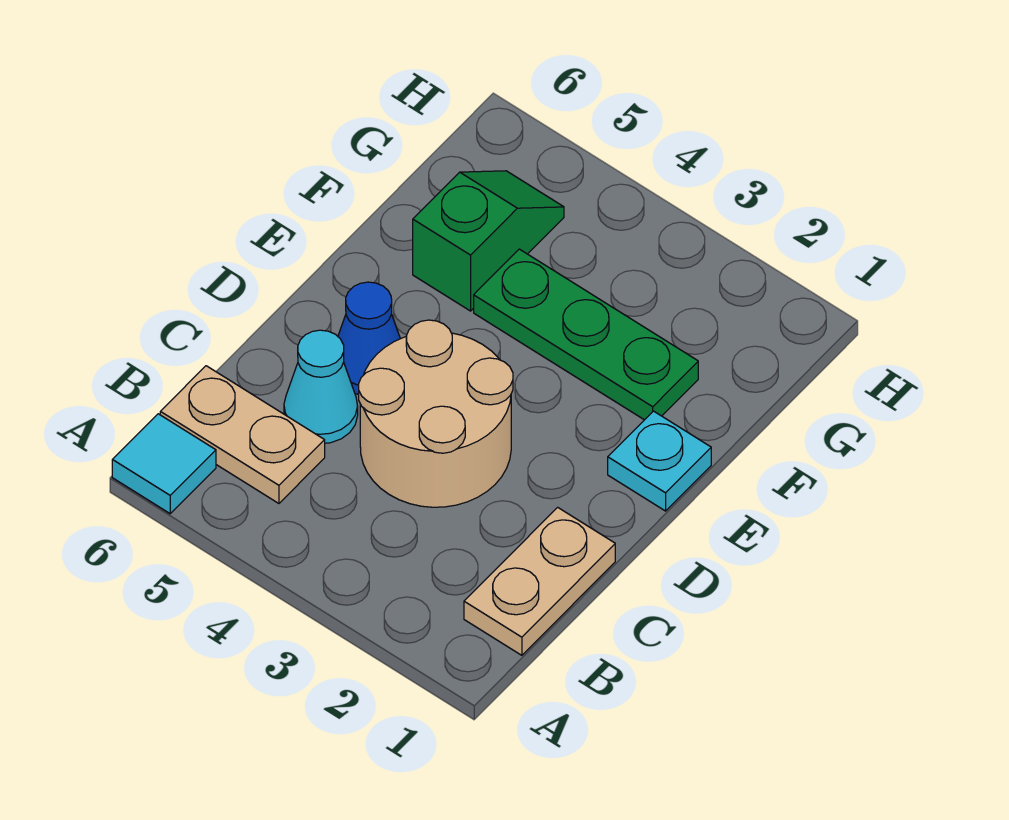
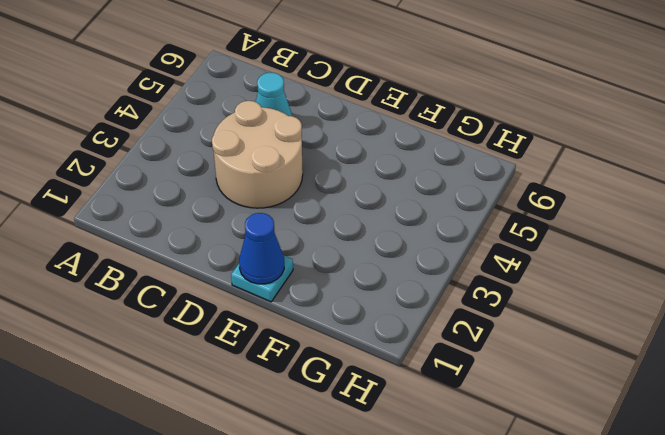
blue cone E1 level 2 -> blue cone D5 level 1
none -> cyan tile A6 level 1
none -> tan plate B1:C1 level 1

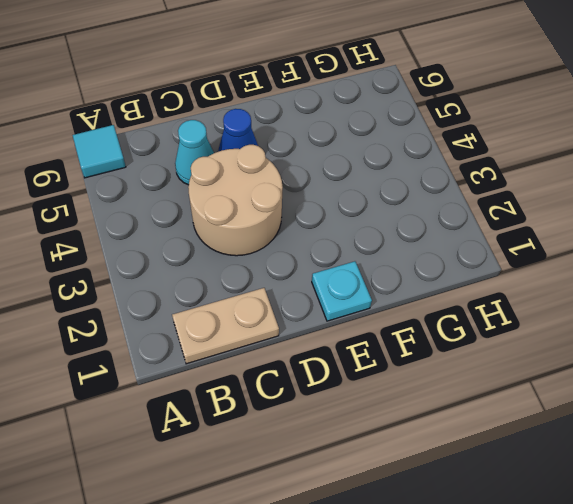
none -> tan plate B5:B6 level 1
none -> green plate F2:F4 level 1

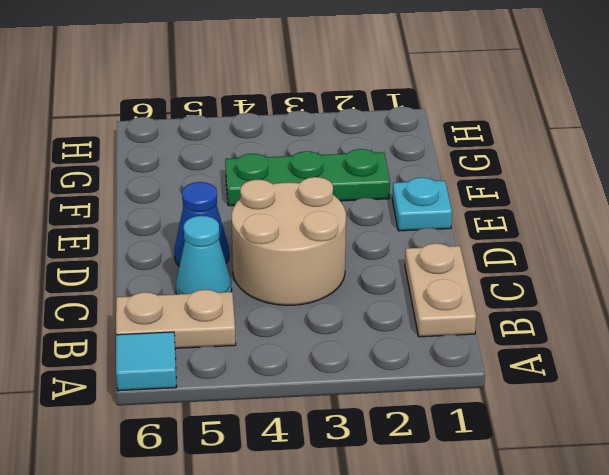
none -> green slope F5:G5 level 1 top F

